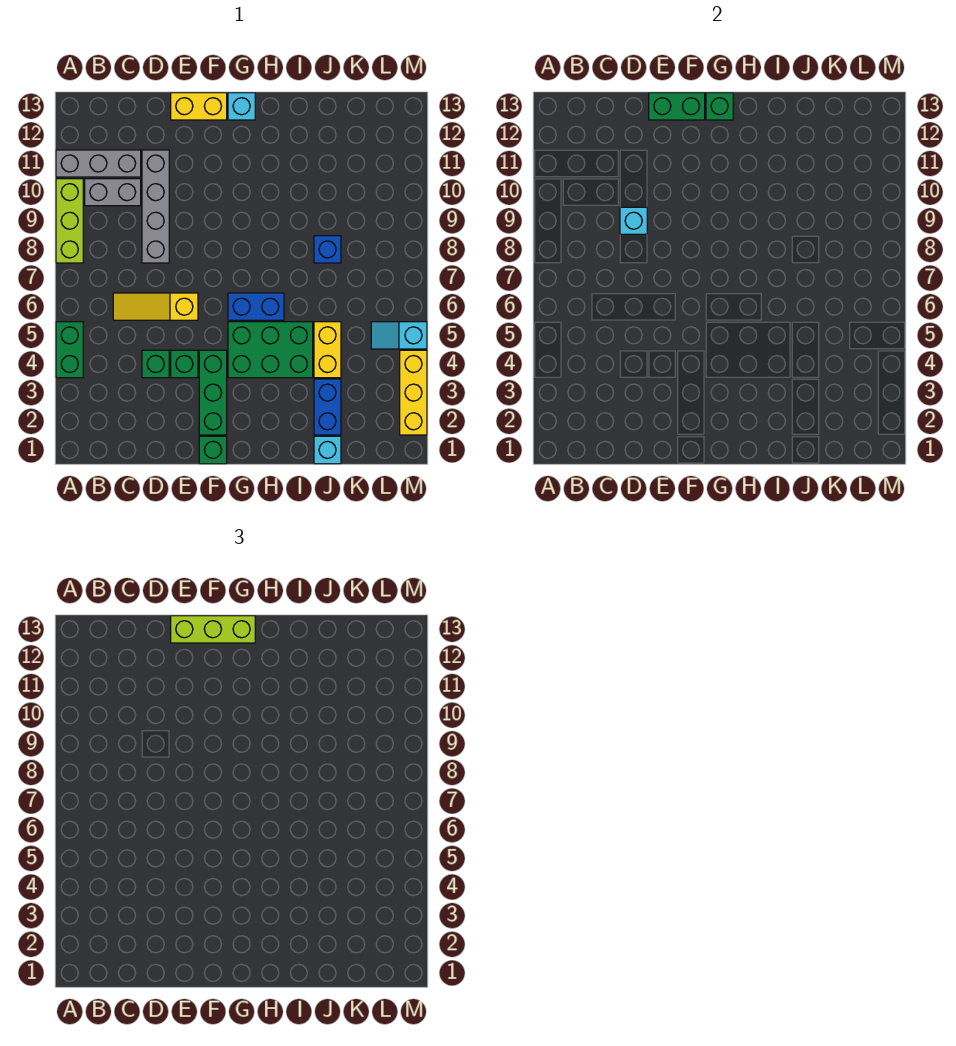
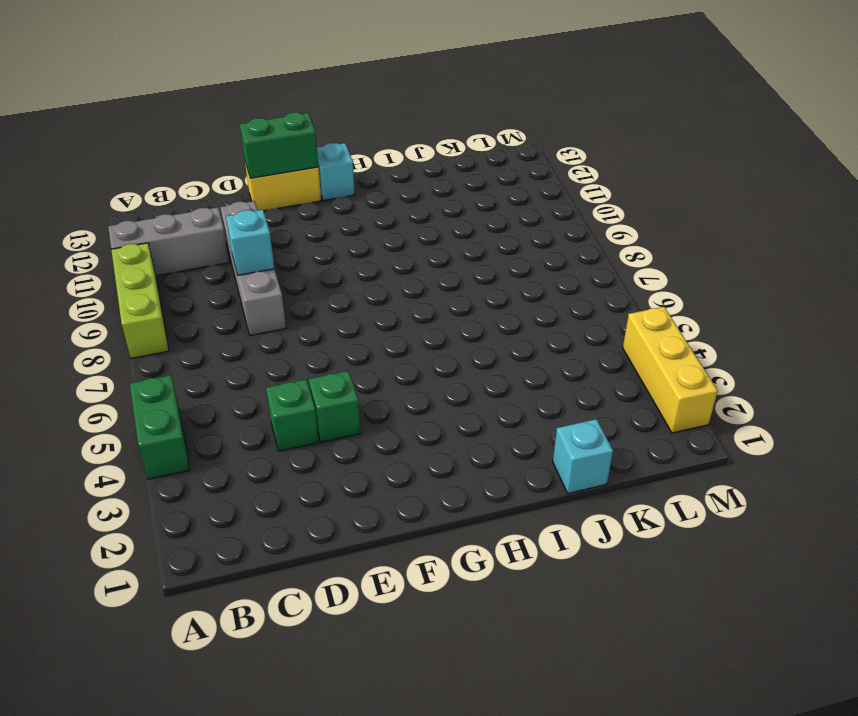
none -> grey brick B10:C10 level 1
none -> yellow slope C6:E6 level 1 top E
none -> green brick F1 level 1

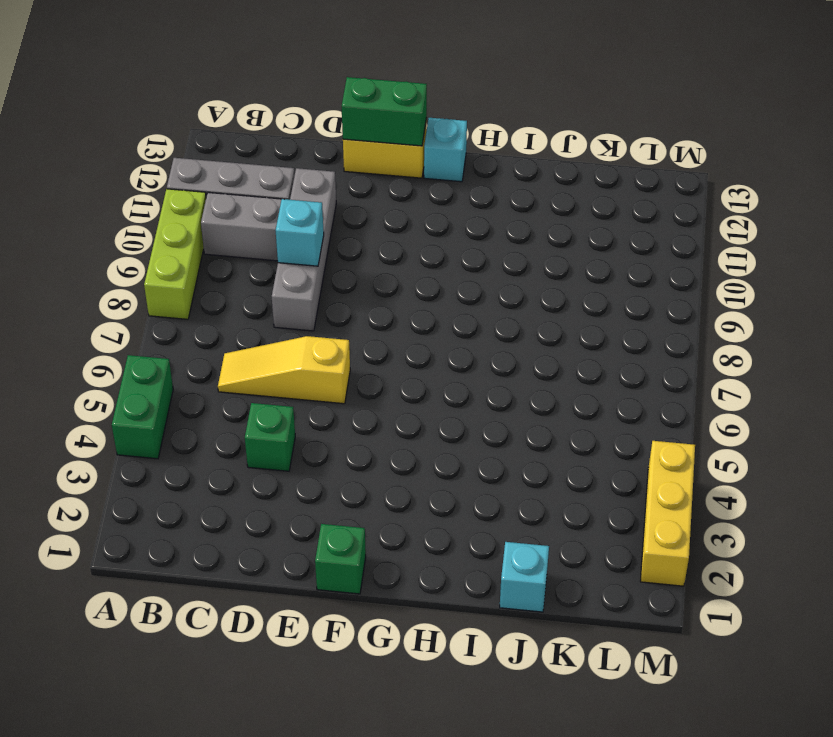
none -> green brick E4 level 1
none -> green brick F2:F4 level 1
none -> green brick G4:I5 level 1

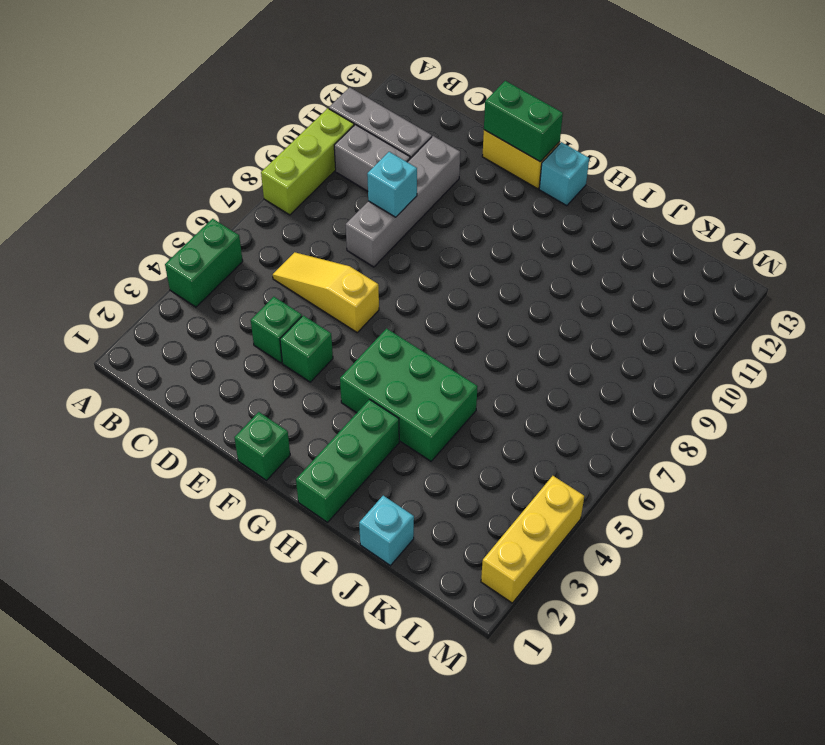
green brick H1:H3 level 1 -> green brick F2:F4 level 1
none -> blue brick G6:H6 level 1
none -> blue brick J2:J3 level 1
none -> yellow brick J4:J5 level 1

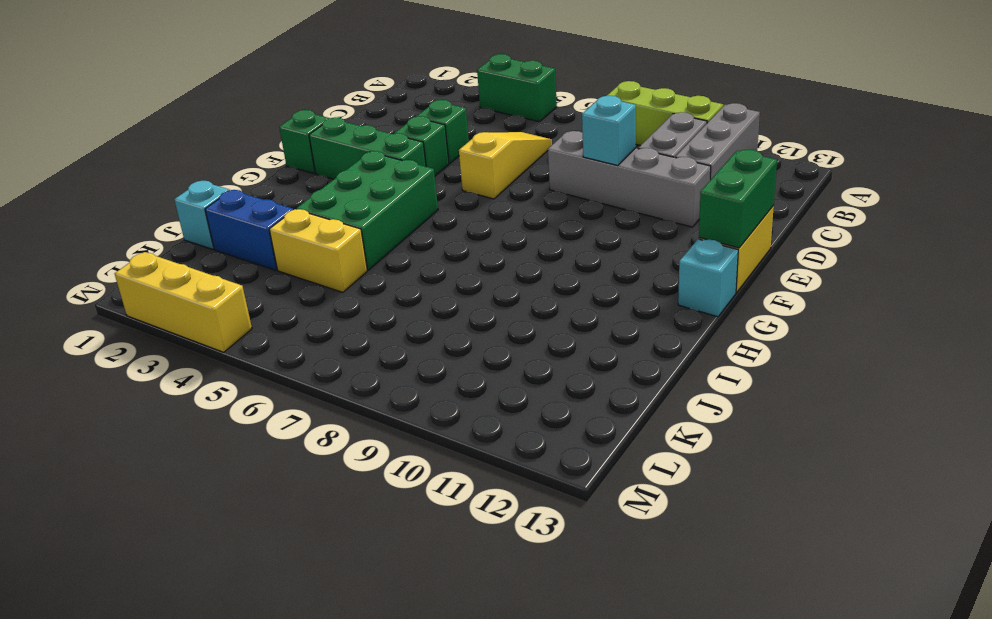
none -> blue brick G6:H6 level 1
none -> blue brick J8 level 1
none -> cyan slope L5:M5 level 1 top M

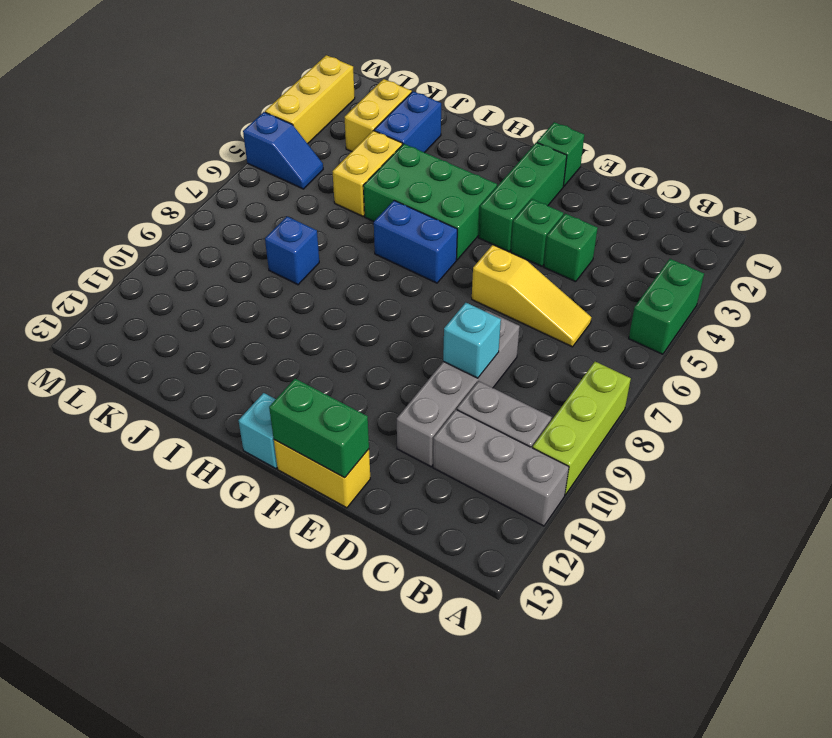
yellow brick K2:K3 level 1 -> none
blue slope L5:M5 level 1 top M -> cyan slope L5:M5 level 1 top M
none -> cyan brick J1 level 1
none -> green brick G13 level 2
none -> lime brick E13:G13 level 3

